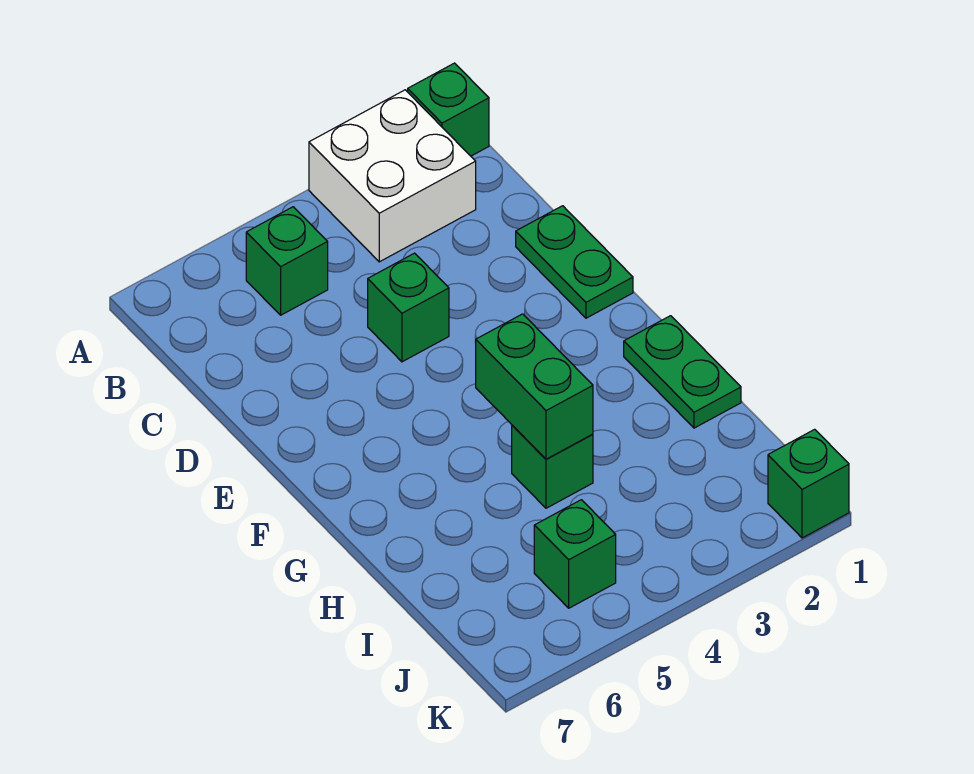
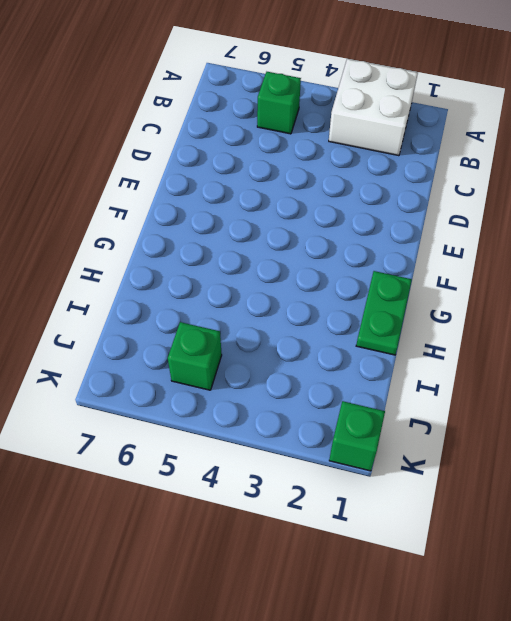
none -> green brick A1 level 1
none -> green plate D1:E1 level 1

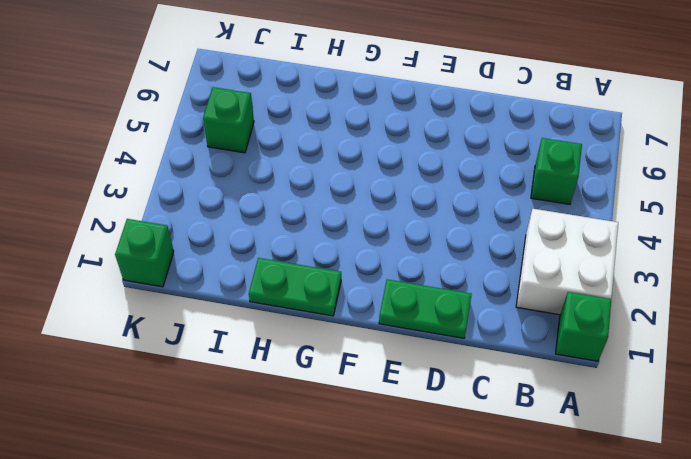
none -> green brick D4 level 1
none -> green brick H4 level 1

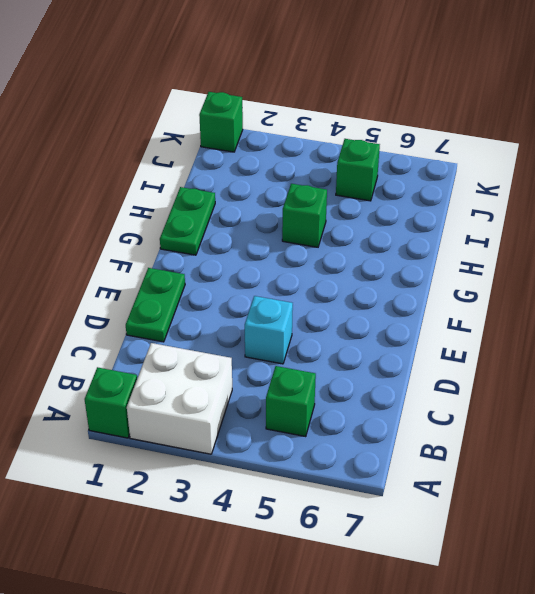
cyan brick D4 level 1 -> green brick D4 level 1
none -> green brick G4:H4 level 2

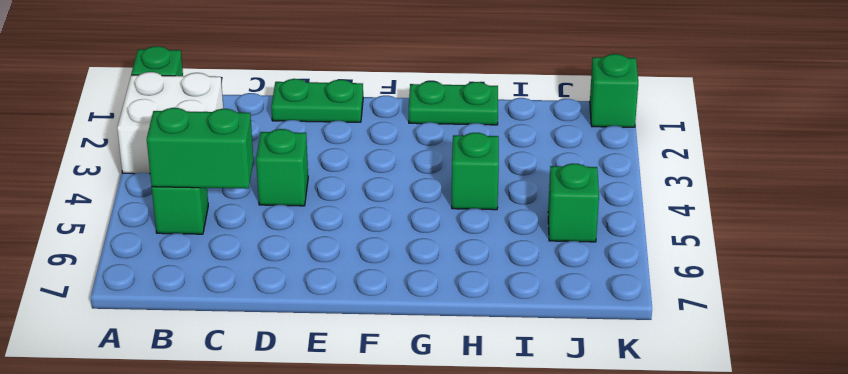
green brick B5:C5 level 2 -> green brick G4:H4 level 2

